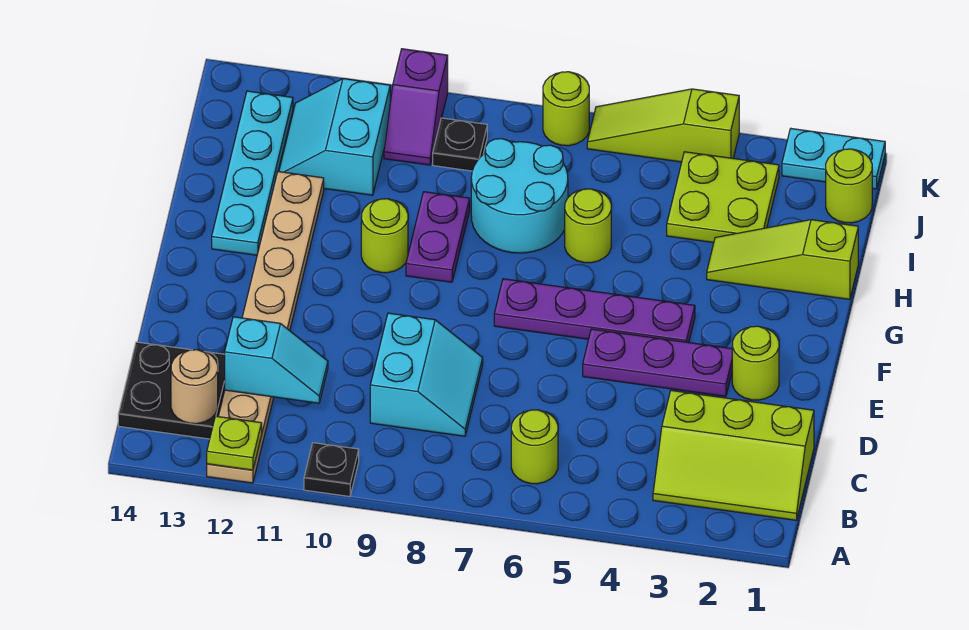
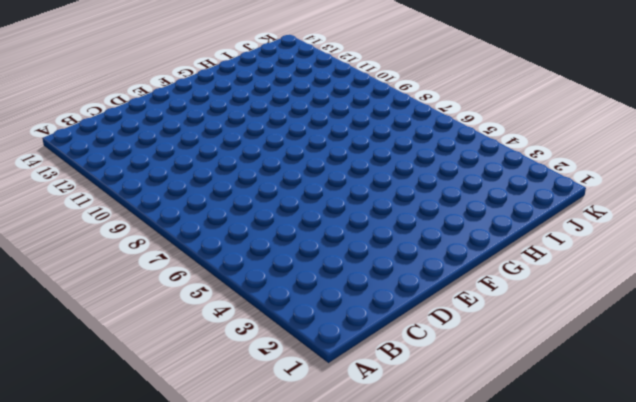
none -> black plate A10 level 1
none -> tan plate A12:H12 level 1
none -> lime slope B1:C3 level 1 top C

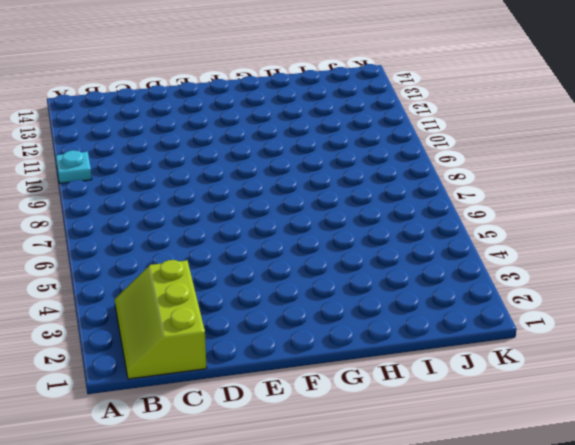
cyan plate A10 level 1 -> black plate A10 level 1
none -> tan plate A12:H12 level 1
none -> lime round brick B6 level 1
none -> black plate B13:C14 level 1

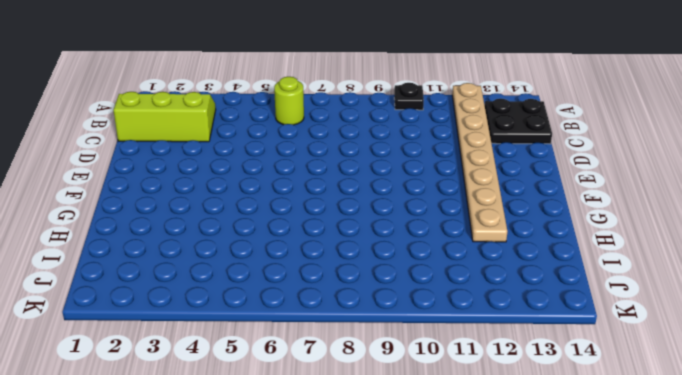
none -> cyan slope C8:D9 level 1 top 9
none -> lime round brick E2 level 1
none -> purple plate E3:E5 level 1

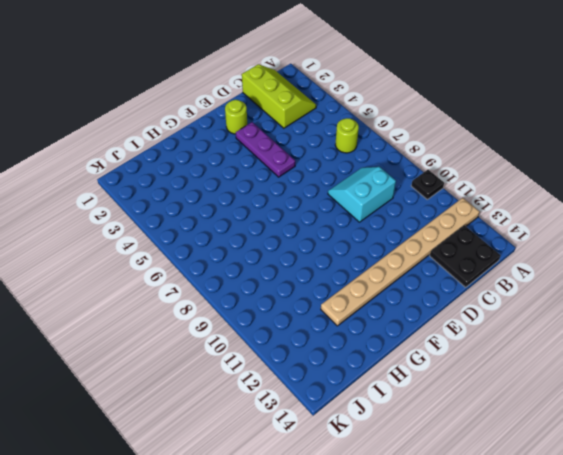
none -> purple plate F4:F7 level 1
none -> purple plate G9:H9 level 1
none -> lime round brick G10 level 1

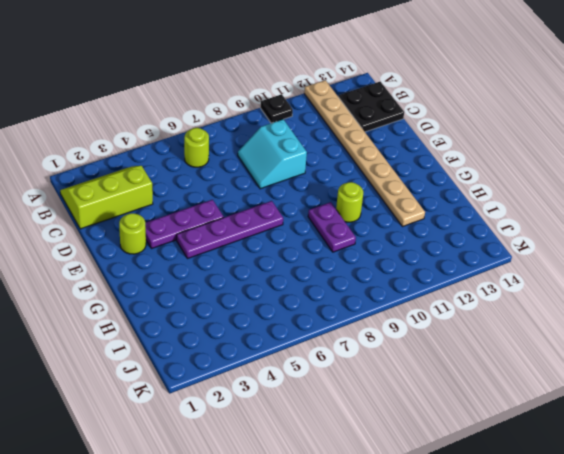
none -> cyan plate G13:J13 level 1
none -> lime slope H1:H3 level 1 top 1
none -> lime round brick H6 level 1

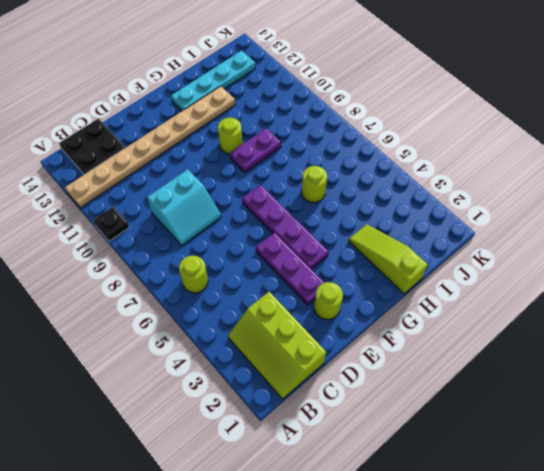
none -> cyan round brick H7:I8 level 1
none -> lime plate I3:J4 level 1
none -> cyan slope I11:J12 level 1 top 11

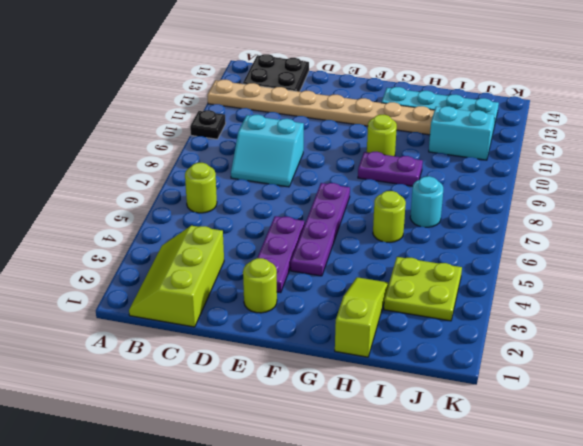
cyan round brick I7 level 1 -> cyan round brick H7:I8 level 1
none -> lime round brick J1 level 1
none -> black plate J9 level 1
none -> purple slope J10:K10 level 1 top K

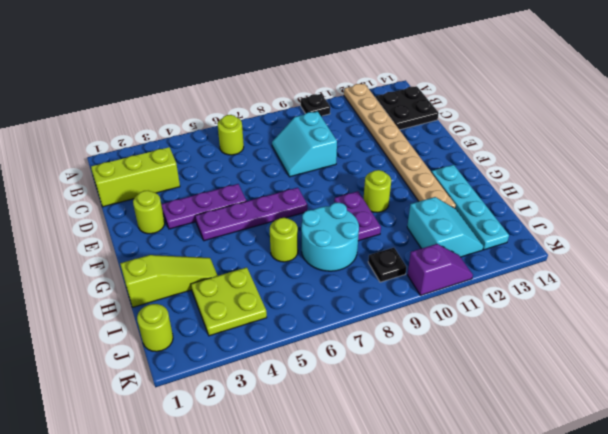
purple slope K10:K11 level 1 top 10 -> purple slope J10:K10 level 1 top K
none -> cyan plate K1:K2 level 1
none -> lime slope K4:K6 level 1 top 4
none -> lime round brick K7 level 1

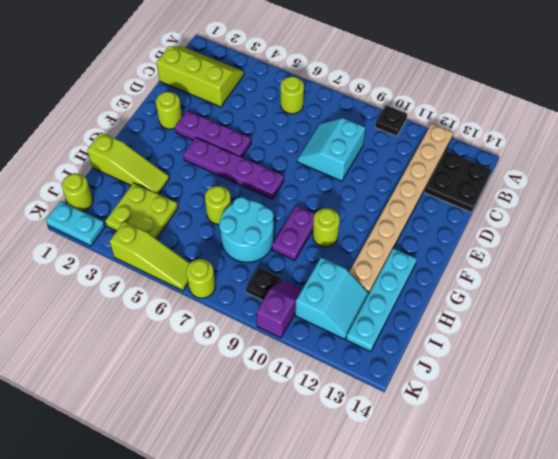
none -> lime plate A12 level 2
none -> tan round brick B13 level 2
none -> cyan slope C11:C12 level 2 top 12

